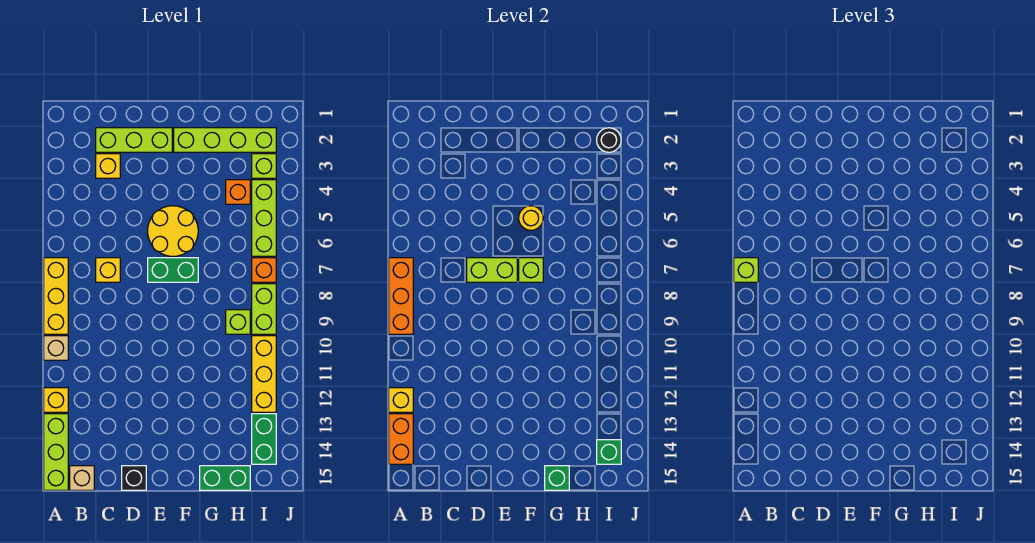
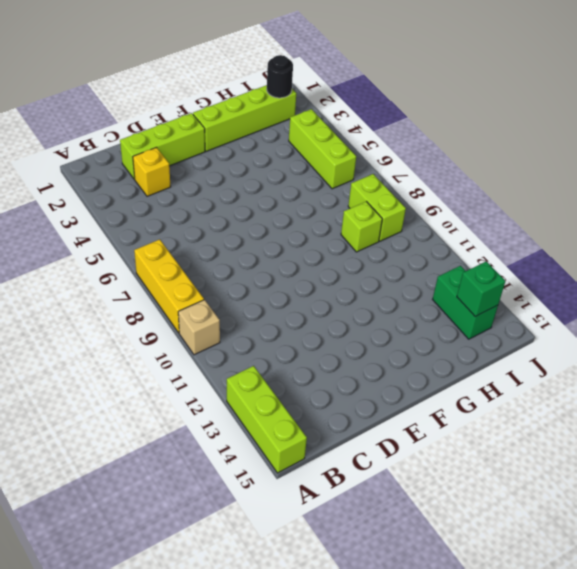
none -> yellow brick A12 level 1
none -> tan brick B15 level 1
none -> yellow brick C7 level 1
none -> black brick D15 level 1

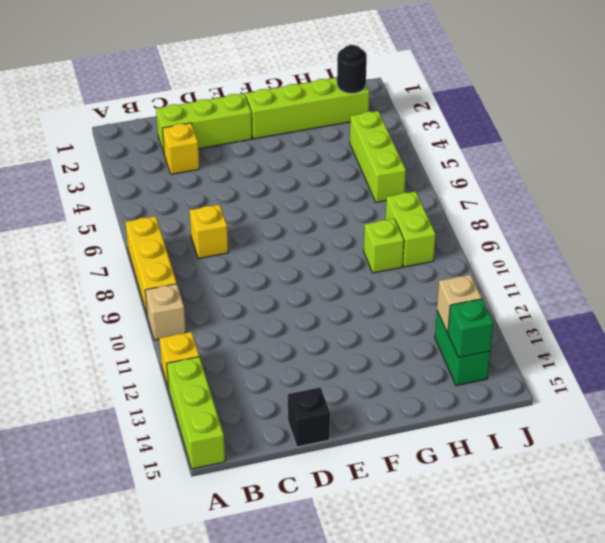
tan brick I13 level 2 -> tan brick B15 level 1
none -> yellow round brick E5:F6 level 1
none -> green brick E7:F7 level 1
none -> green brick G15:H15 level 1
none -> orange brick H4 level 1

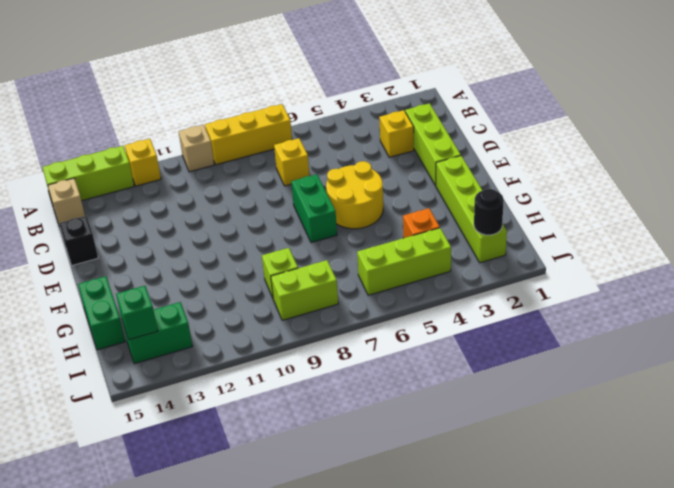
none -> lime brick I3 level 1
none -> orange brick I7 level 1
none -> yellow brick I10:I12 level 1
none -> orange brick A7:A9 level 2

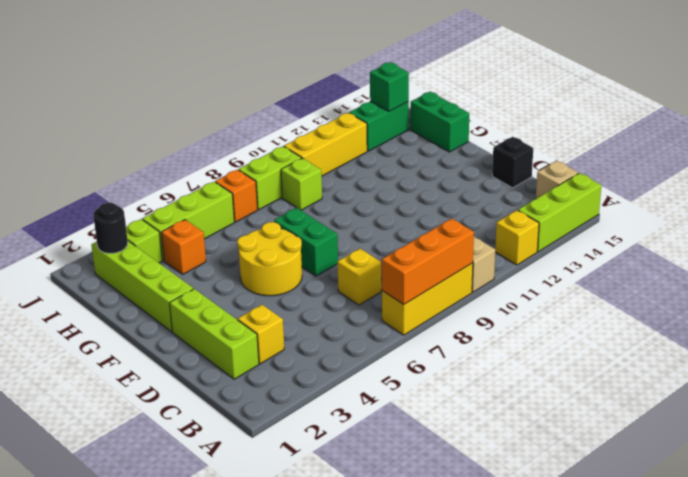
none -> yellow brick A12 level 2
none -> orange brick A13:A14 level 2
none -> lime brick D7:E7 level 2
none -> yellow round brick F5 level 2

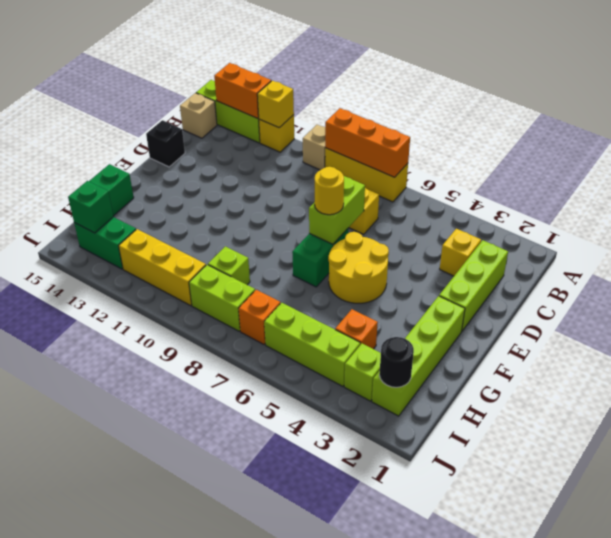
yellow round brick E7 level 3 -> yellow round brick F5 level 2
none -> lime brick F7 level 2
none -> green brick G15 level 2
none -> lime brick A7 level 3

